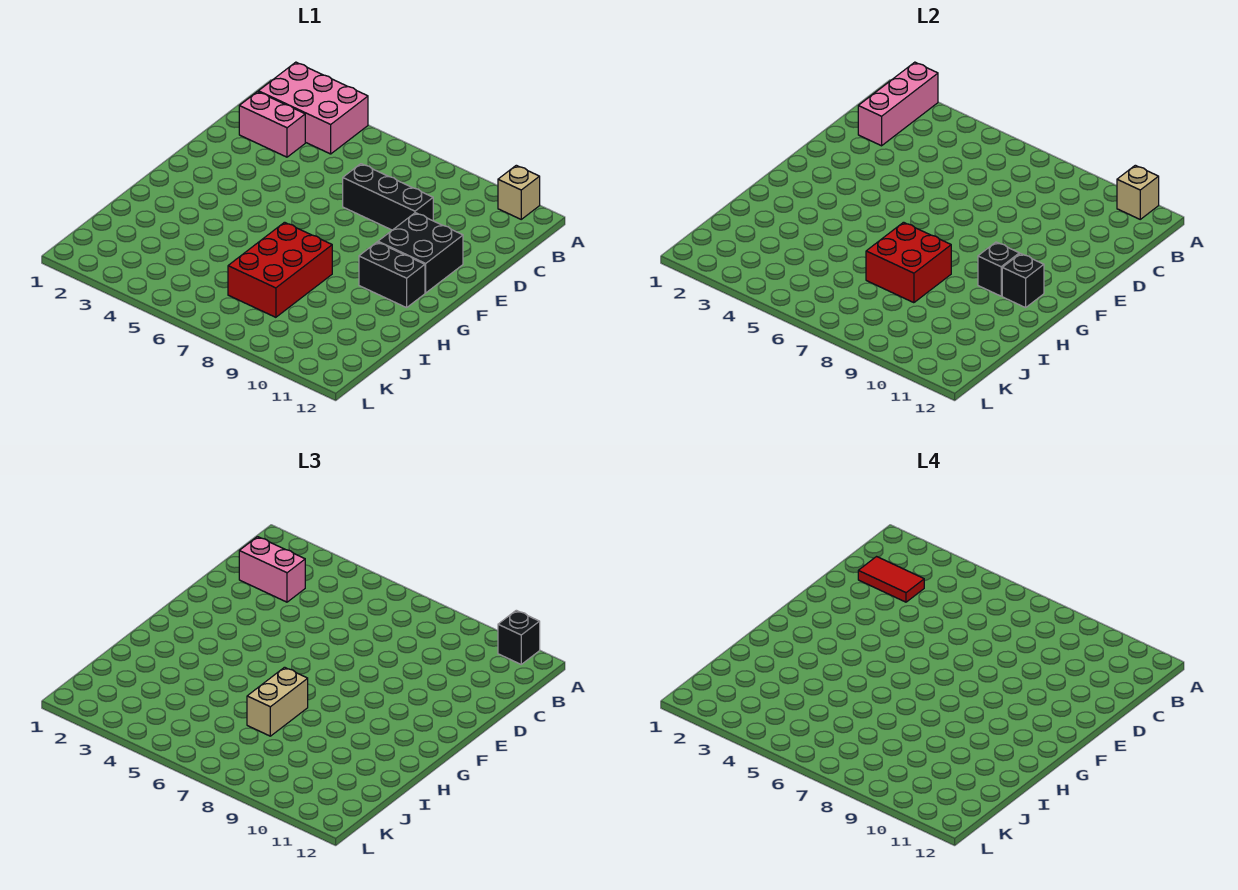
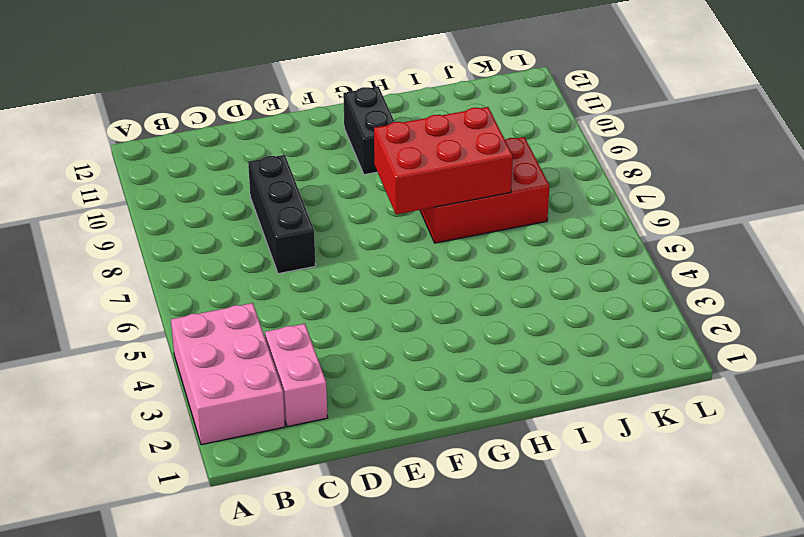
red brick G7:I8 level 2 -> red brick H7:I8 level 2
none -> tan brick A11 level 1
none -> black brick E10:F11 level 1
none -> pink brick A2:C2 level 2

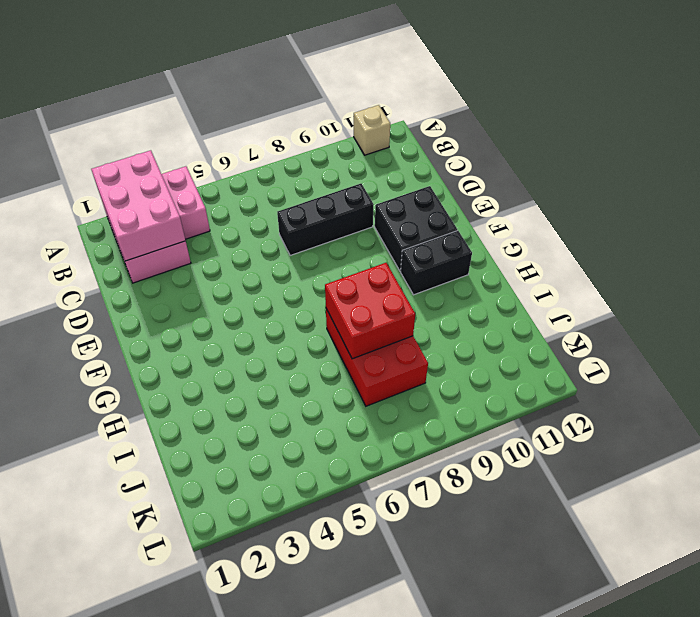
pink brick A2:C3 level 2 -> pink brick A2:C2 level 2
none -> tan brick A11 level 2
none -> black brick G10 level 2
none -> black brick G11 level 2

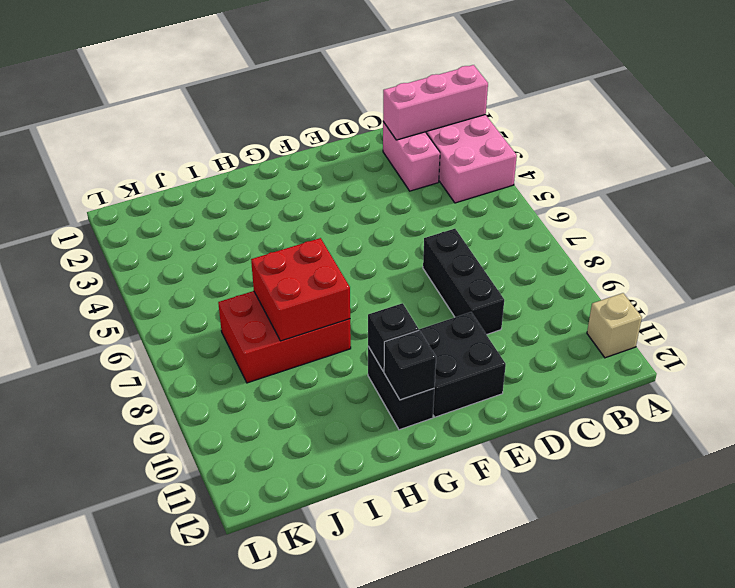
none -> tan brick A11 level 2
none -> black brick A11 level 3
none -> pink brick C2:C3 level 3

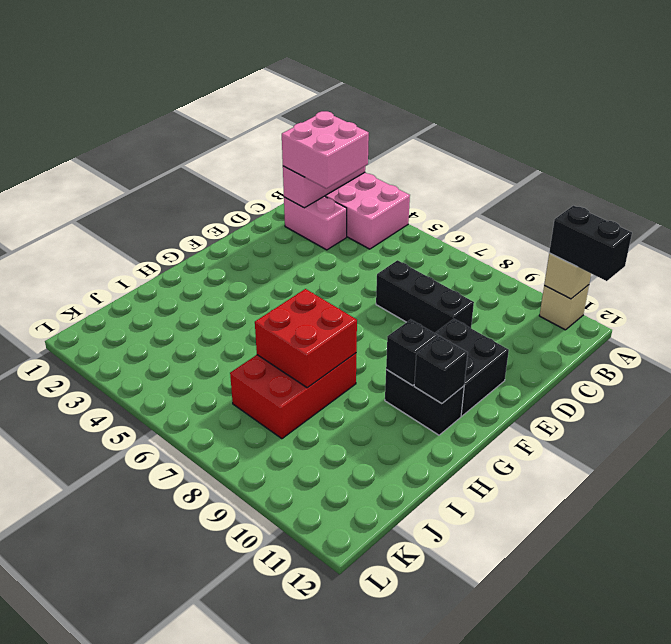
black brick A11:A12 level 3 -> black brick A11 level 3
pink brick B2:C3 level 3 -> pink brick C2:C3 level 3
none -> tan brick H7:I7 level 3
none -> red tile C2:C3 level 4

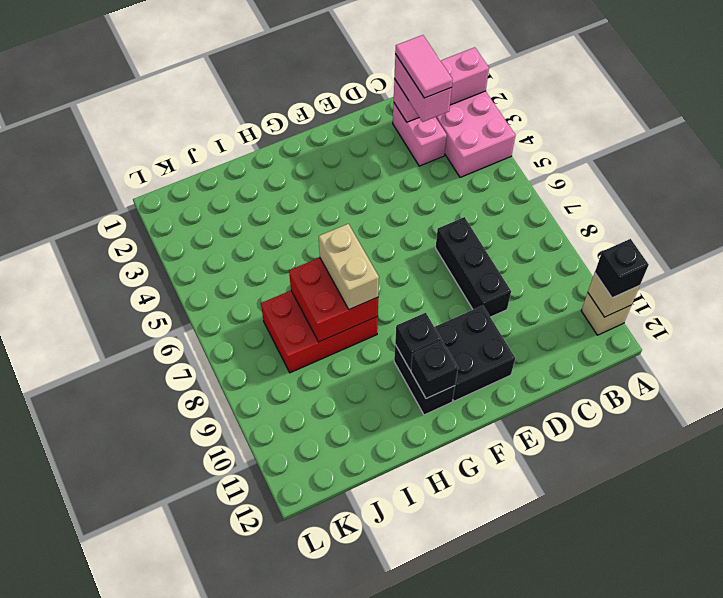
pink tile C2:C3 level 4 -> red tile C2:C3 level 4
tan brick H7:H8 level 3 -> tan brick H7:I7 level 3

